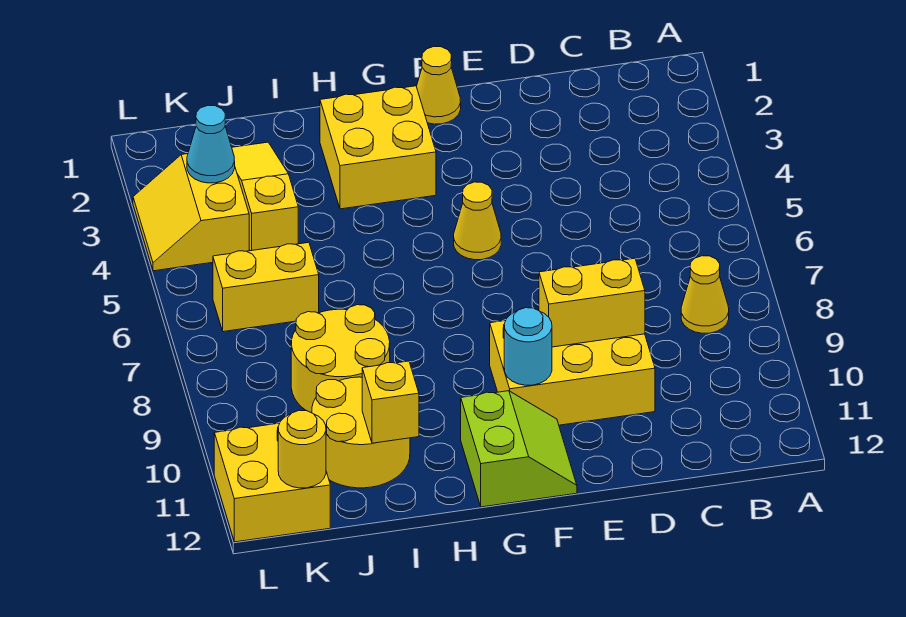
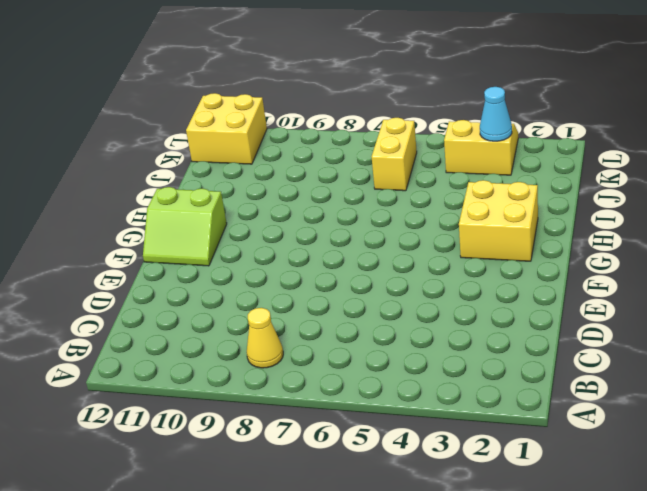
none -> yellow brick D9:F10 level 1
none -> yellow cone F1 level 1
none -> yellow cone F5 level 1

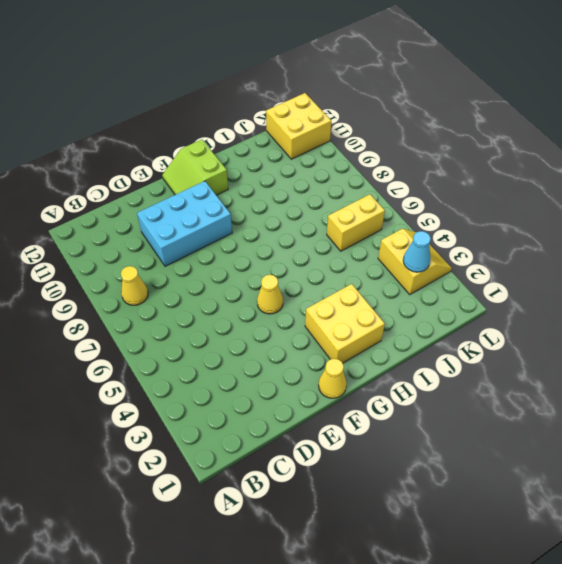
cyan brick D9:F10 level 1 -> yellow brick D9:F10 level 1
none -> yellow round brick I8:J9 level 1
none -> yellow round brick I10:J11 level 1
none -> yellow slope J2:J4 level 1 top 4

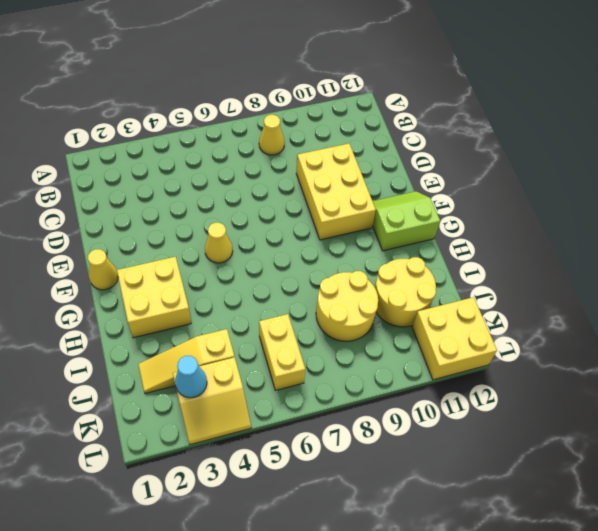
none -> yellow brick D9:E9 level 2
none -> cyan round brick F10 level 2
none -> yellow brick I11 level 2

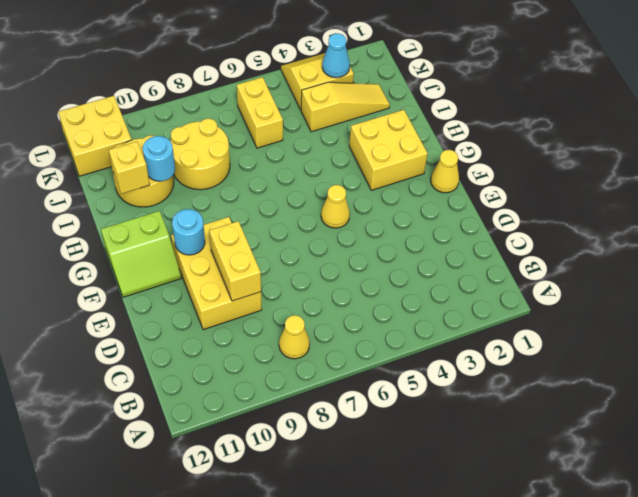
cyan round brick I10 level 2 -> none
none -> yellow round brick K12 level 2

